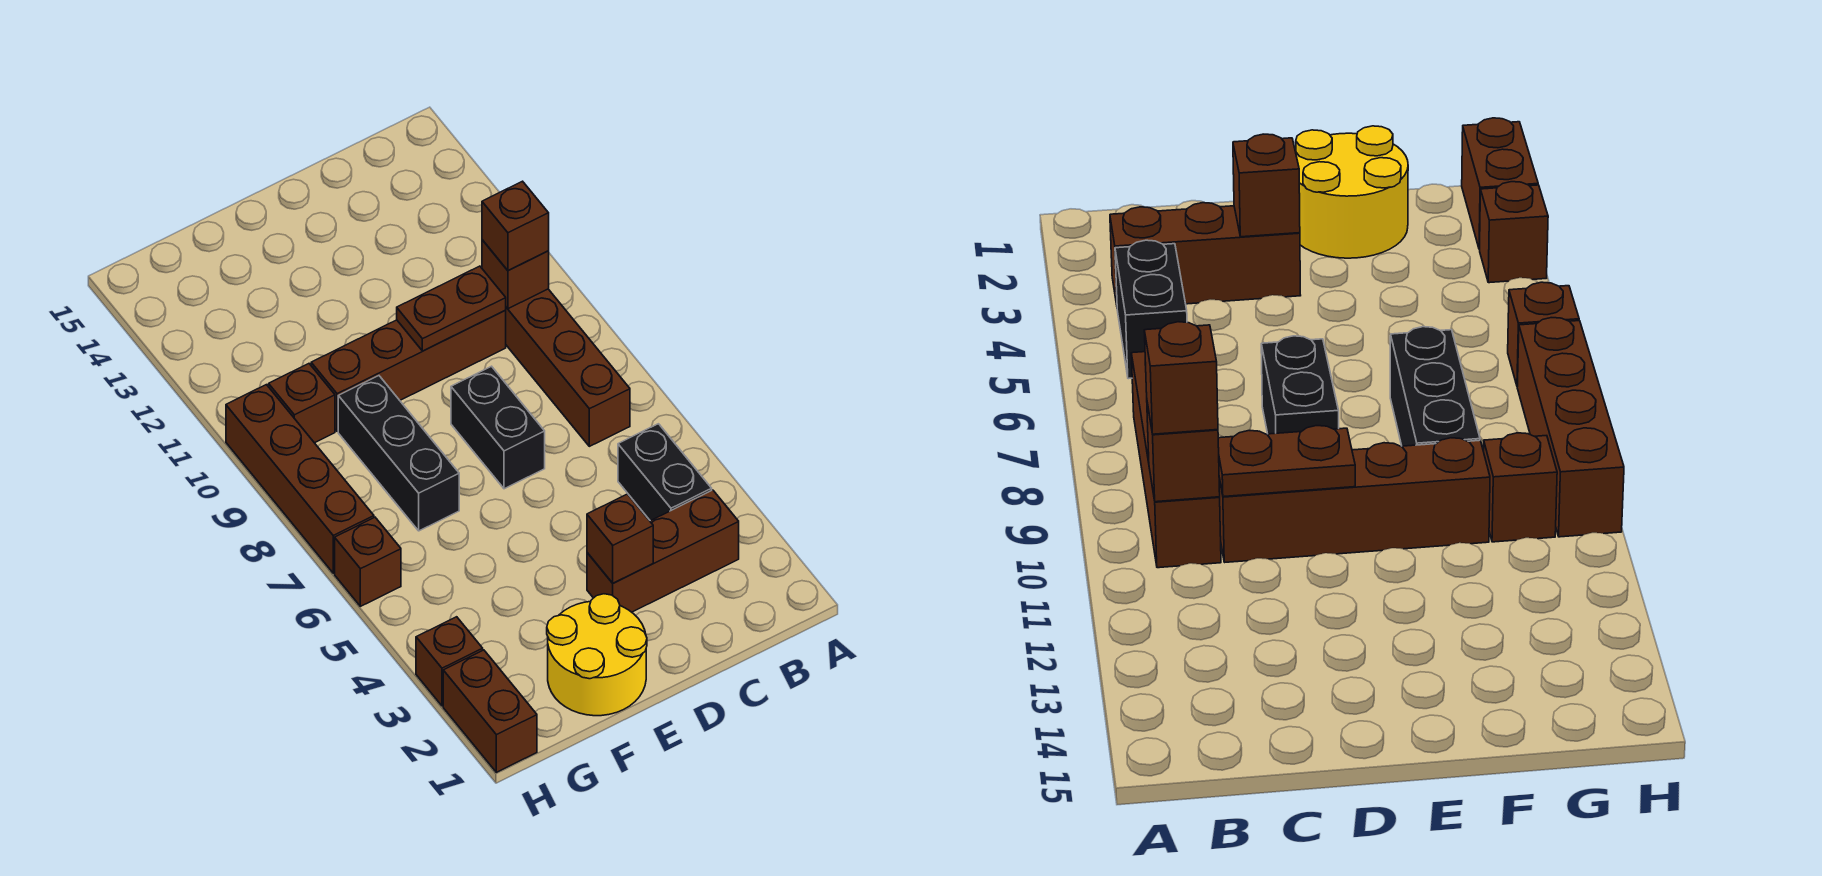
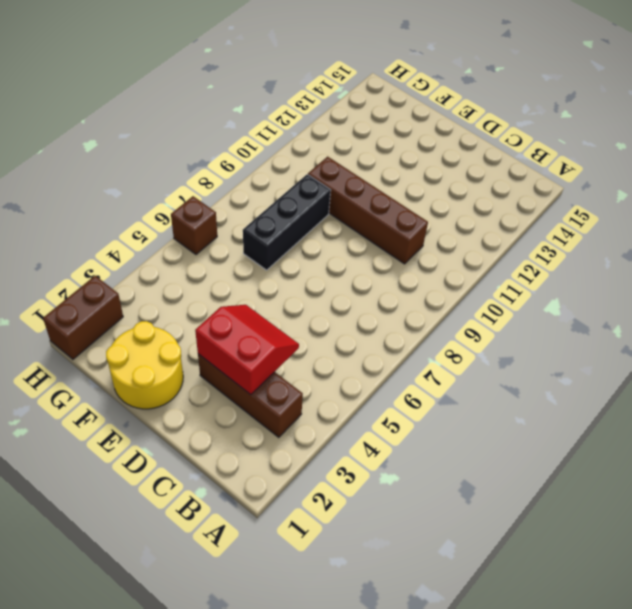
red slope C3:D4 level 2 top 3 -> brown brick D3 level 2
none -> black brick B4:B5 level 1
none -> brown brick B7:B10 level 1
none -> black brick D7:D8 level 1

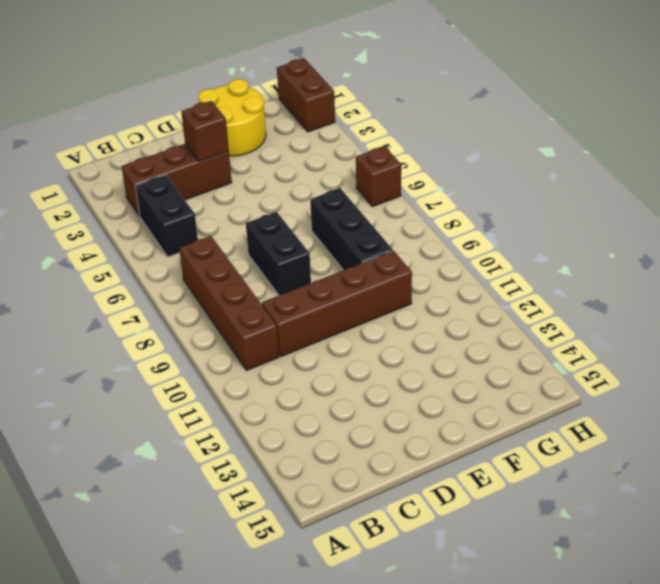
none -> brown brick G10 level 1
none -> brown brick H3 level 1
none -> brown brick H7:H10 level 1

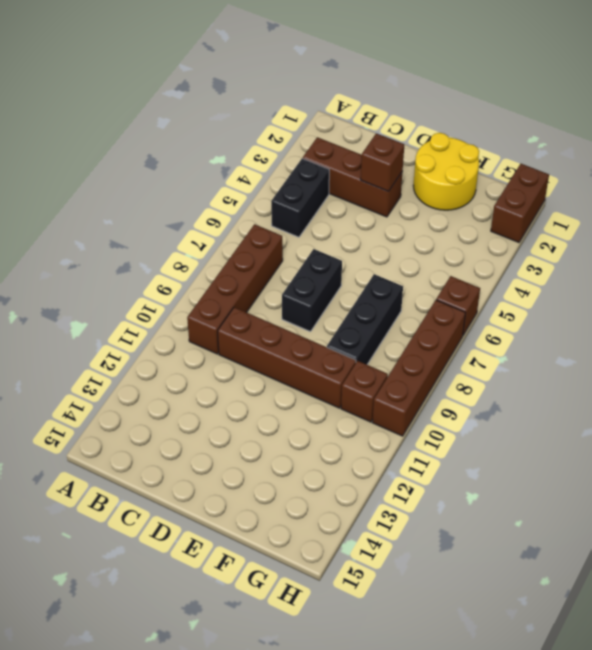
none -> brown brick H3 level 1
none -> brown brick B10 level 2
none -> brown plate C10:D10 level 2

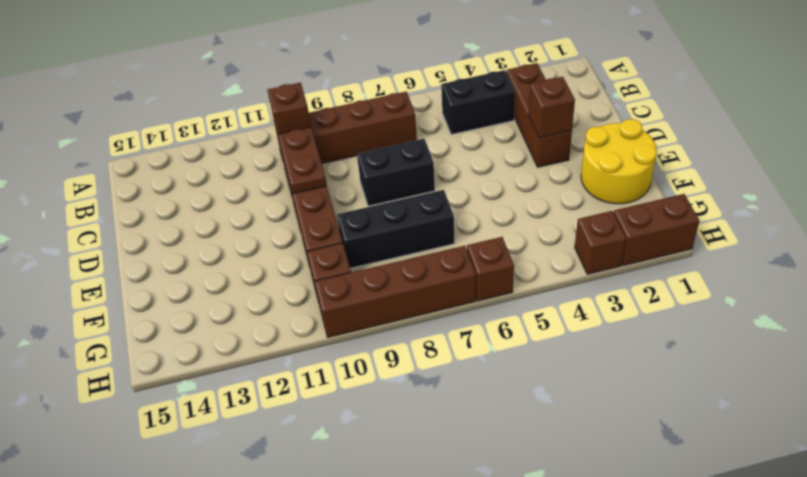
none -> brown brick B10 level 3

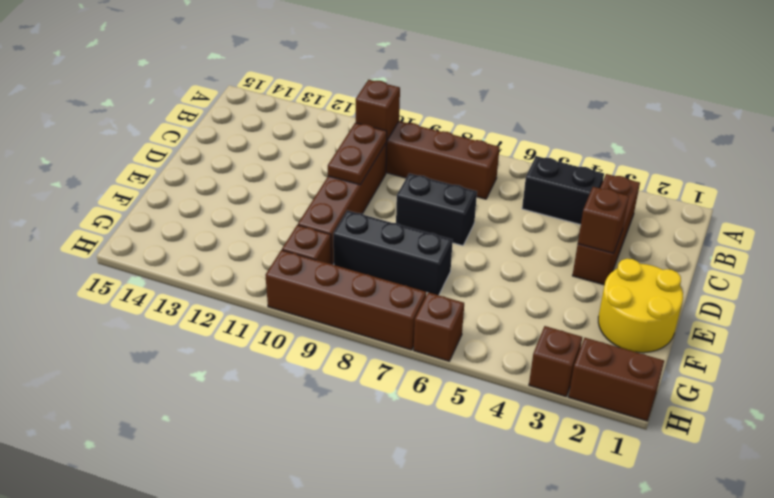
none -> brown brick B10 level 3

